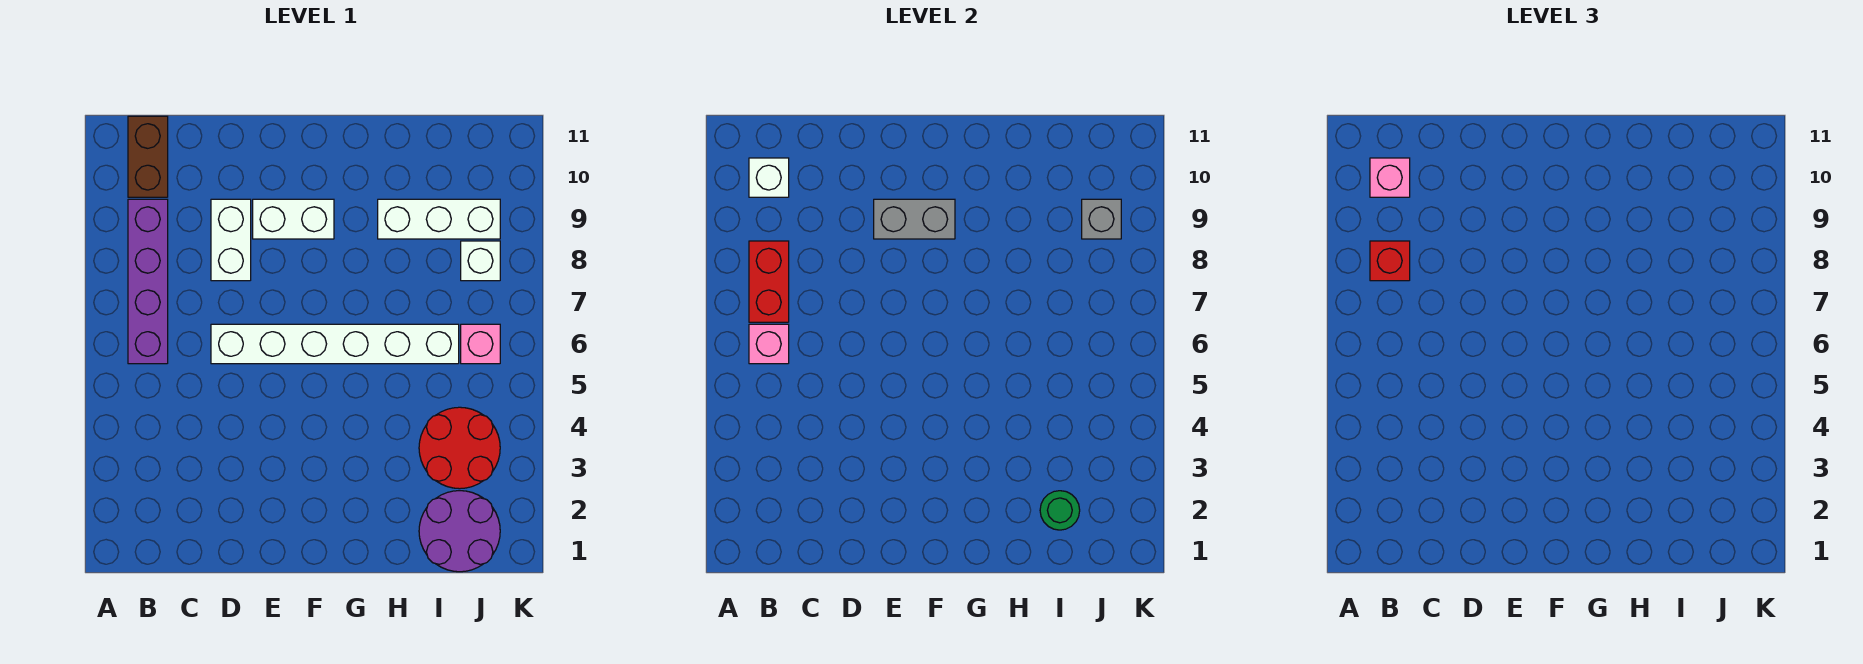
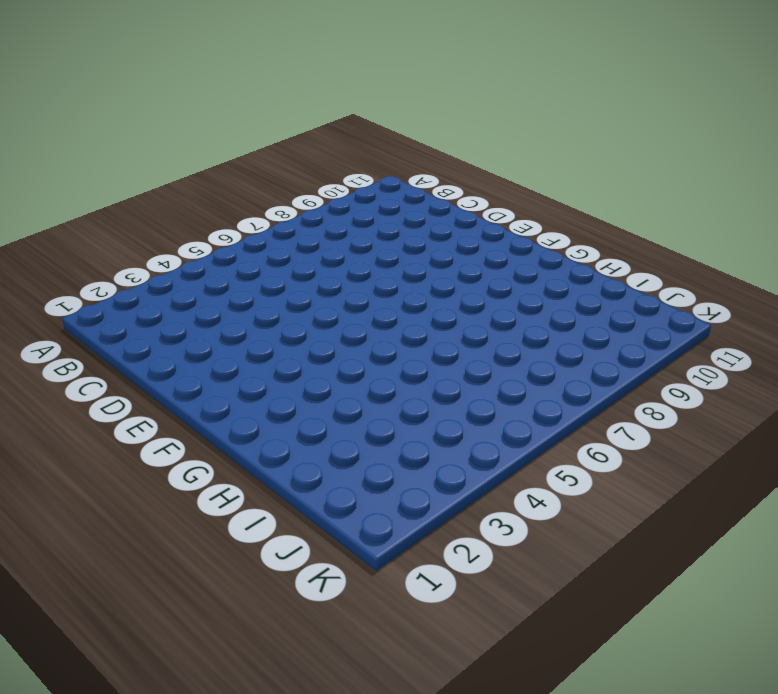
none -> purple brick B6:B9 level 1
none -> brown brick B10:B11 level 1
none -> white brick D6:I6 level 1

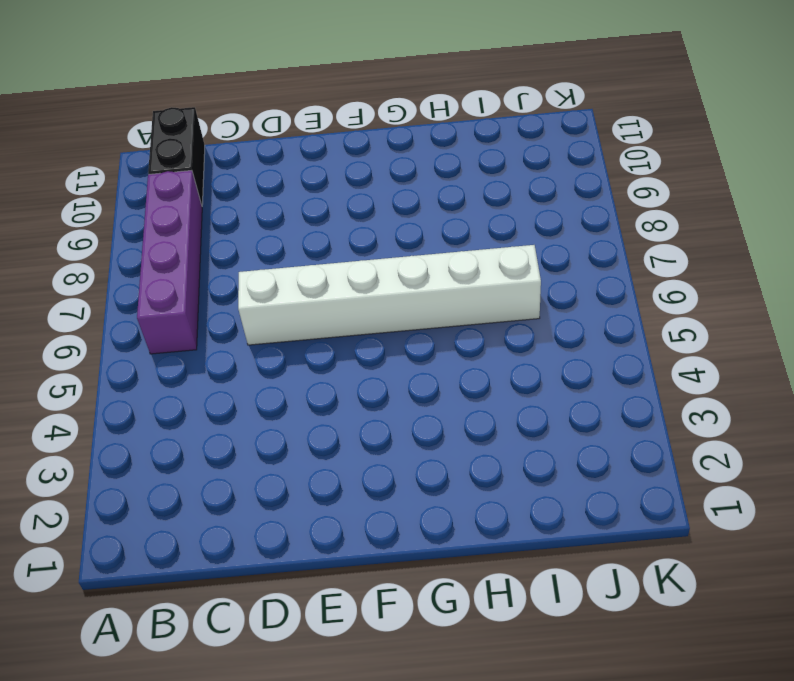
black brick B10:B11 level 1 -> brown brick B10:B11 level 1
none -> white brick D8:D9 level 1
none -> white brick E9:F9 level 1
none -> white brick H9:J9 level 1

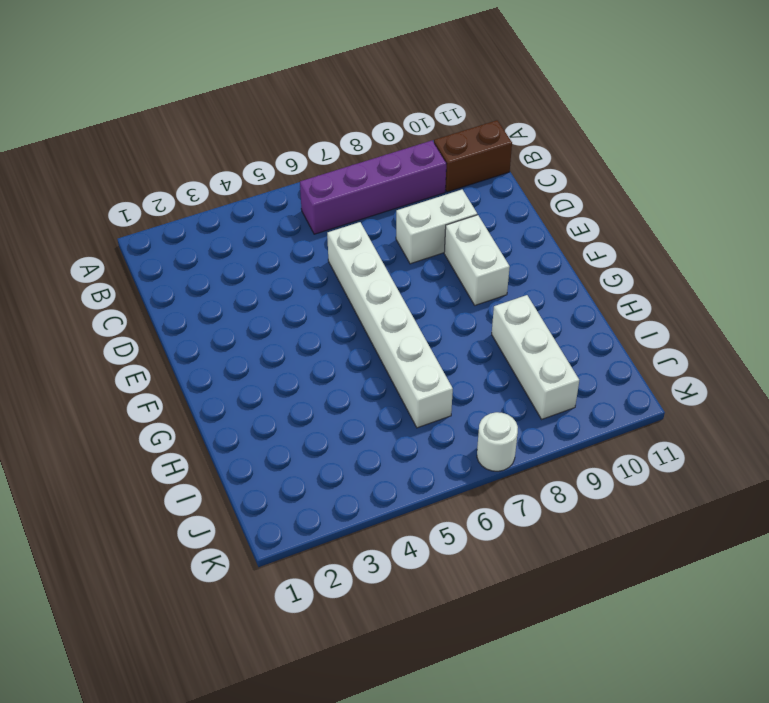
white round brick K7 level 1 -> none
none -> purple round brick I1:J2 level 1
none -> red round brick I3:J4 level 1
none -> pink brick J6 level 1

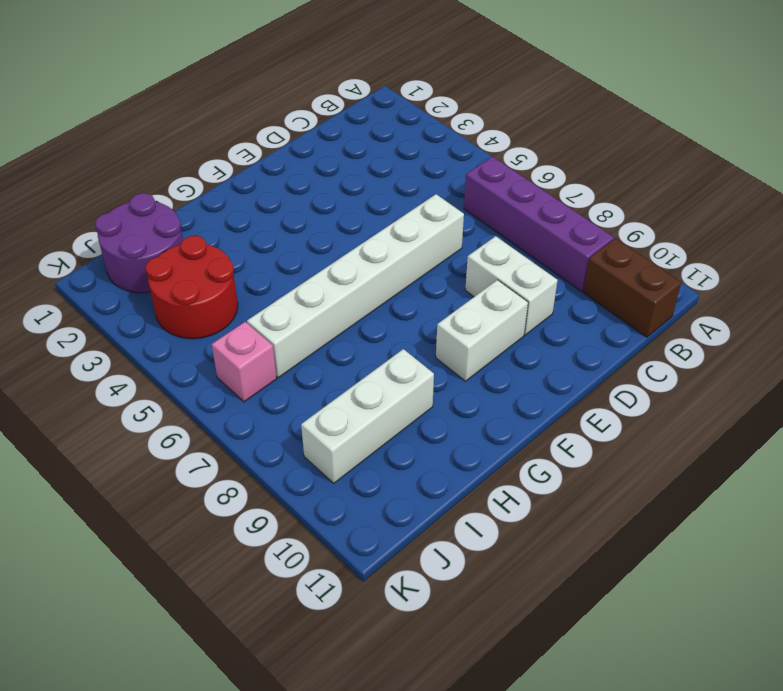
none -> white brick J8 level 1
none -> pink brick B6 level 2
none -> red brick B7:B8 level 2

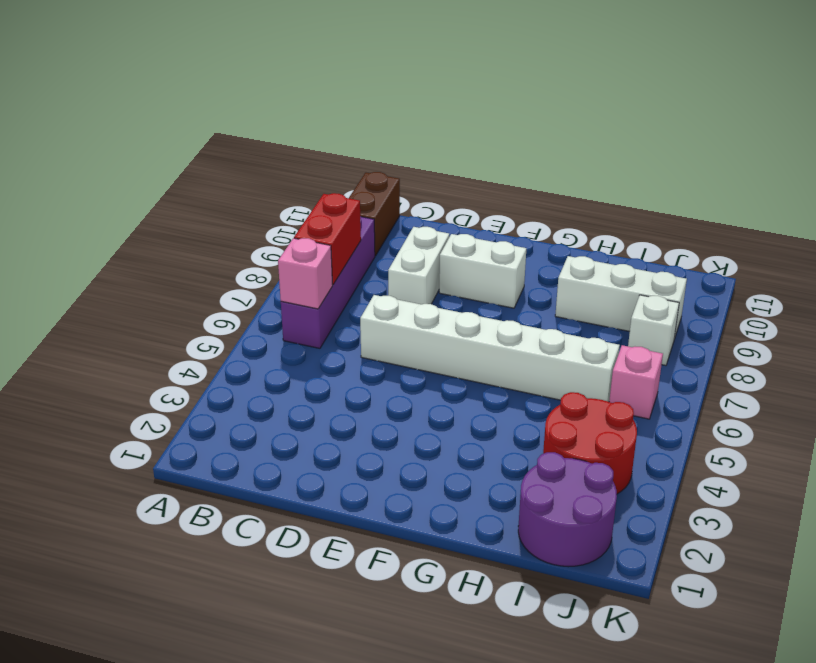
none -> white brick B10 level 2
none -> grey brick E9:F9 level 2
none -> green round brick I2 level 2

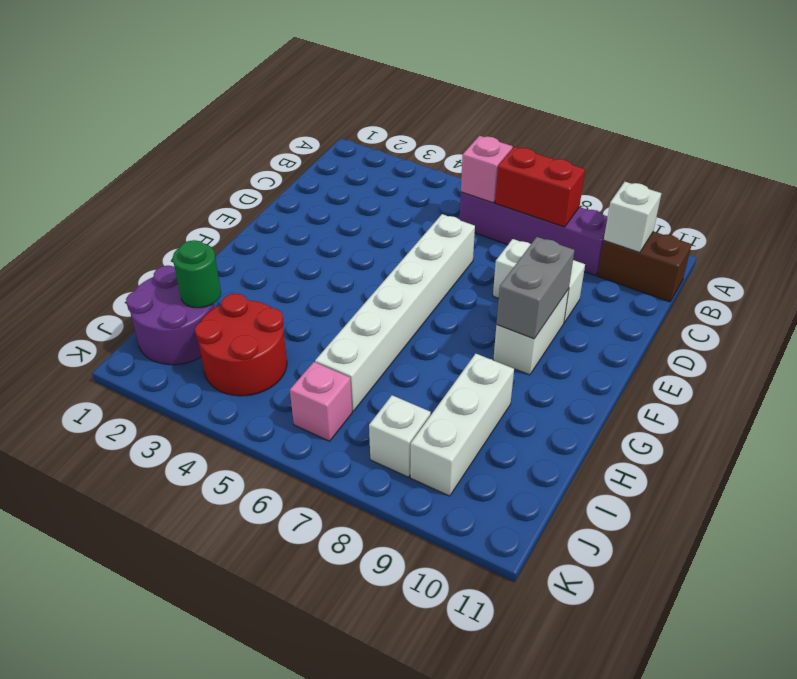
none -> grey brick J9 level 2
none -> red brick B8 level 3
none -> pink brick B10 level 3

